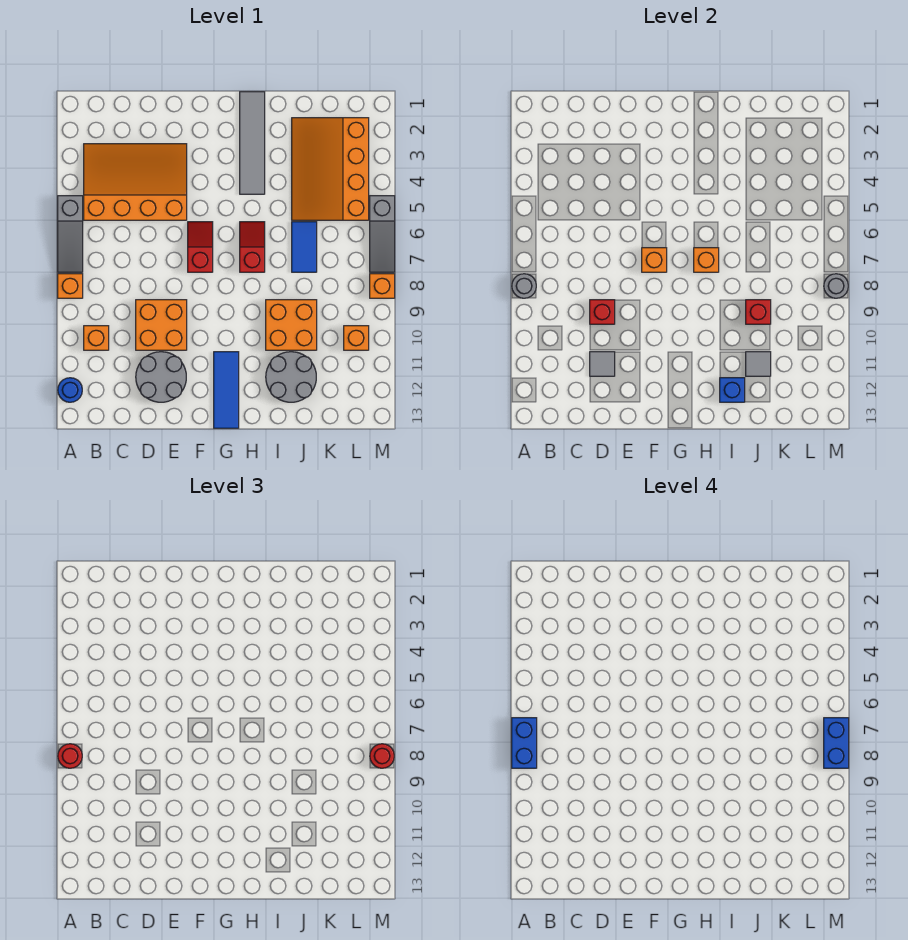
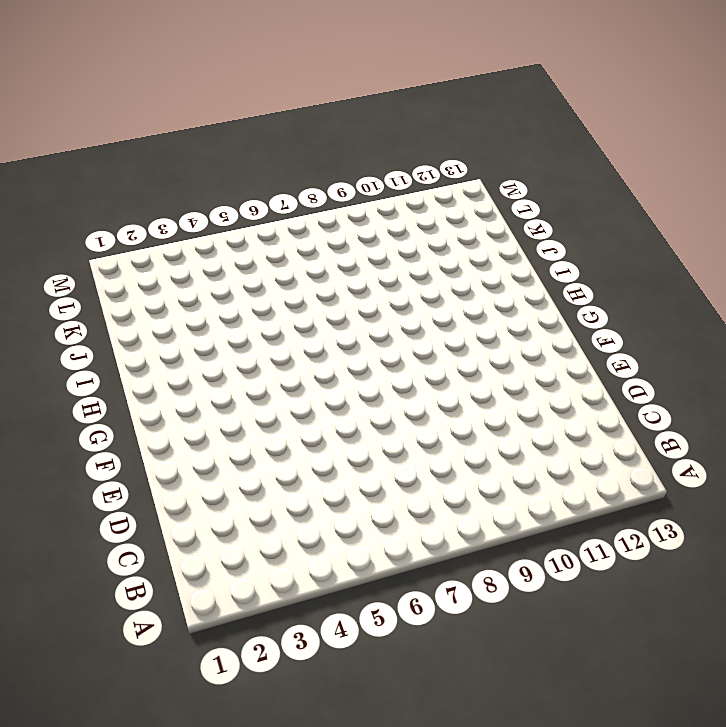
none -> grey slope A5:A7 level 1 top 5
none -> orange brick A8 level 1
none -> blue round brick A12 level 1
none -> orange slope B3:E5 level 1 top 5

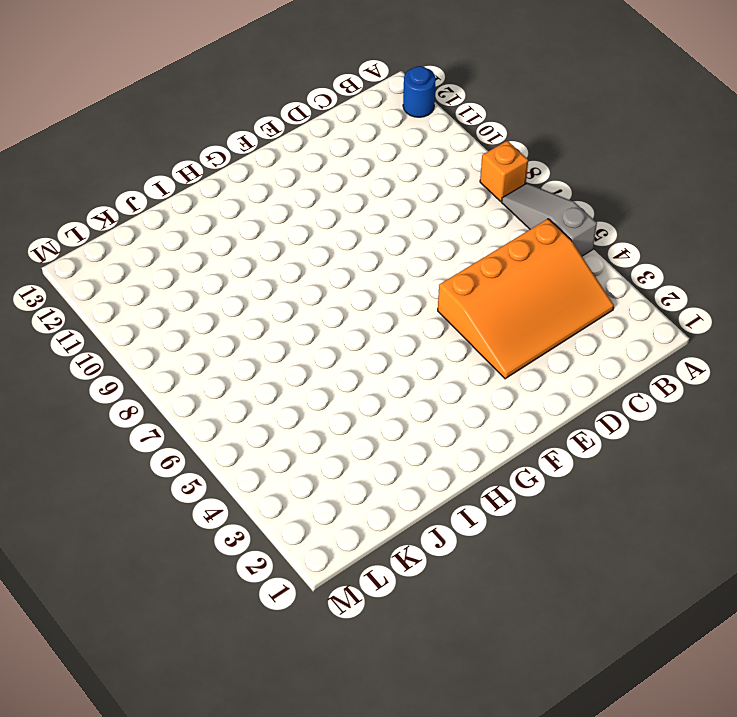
none -> orange brick B10 level 1
none -> orange brick D9:E10 level 1
none -> grey round brick D11:E12 level 1
none -> red slope F6:F7 level 1 top 7

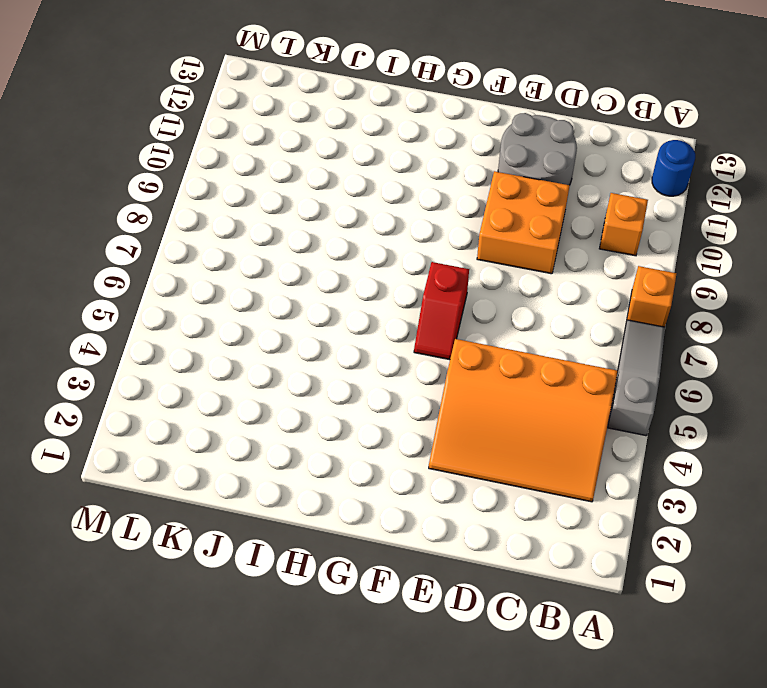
none -> blue tile G11:G13 level 1
none -> grey tile H1:H4 level 1
none -> red slope H6:H7 level 1 top 7
none -> orange brick I9:J10 level 1

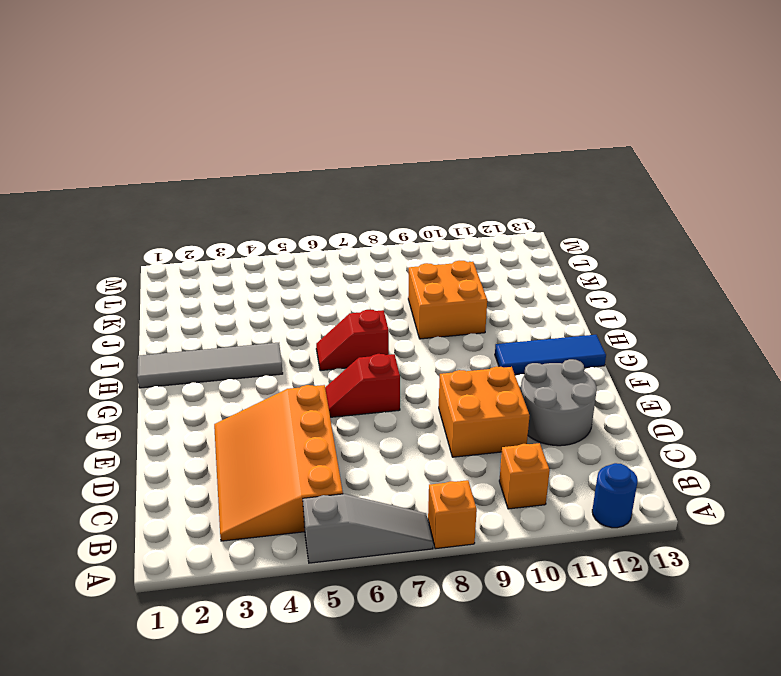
none -> grey round brick I11:J12 level 1
none -> orange slope J2:L5 level 1 top L
none -> blue tile J6:J7 level 1
none -> orange brick L10 level 1

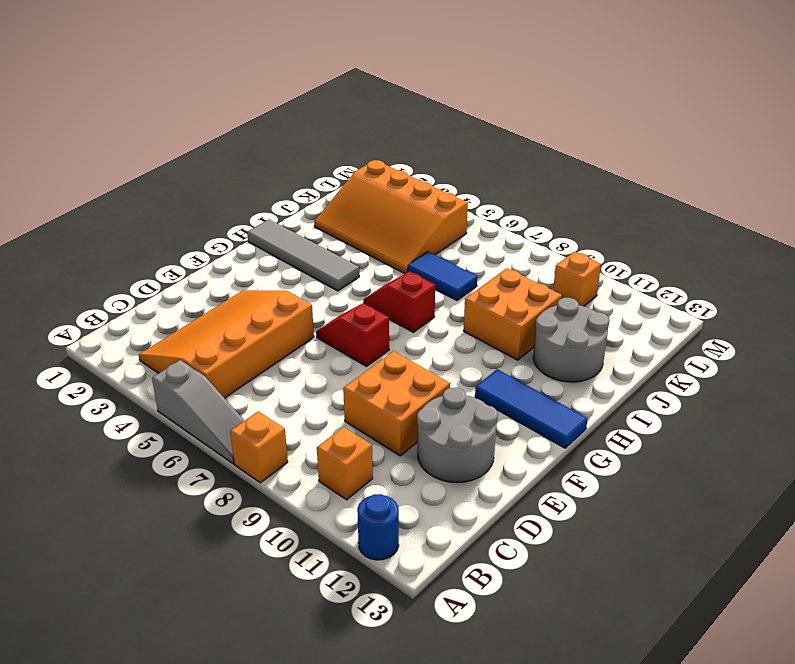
none -> grey slope M5:M7 level 1 top 5
none -> orange brick M8 level 1
none -> grey round brick A8 level 2
none -> red brick D9 level 2

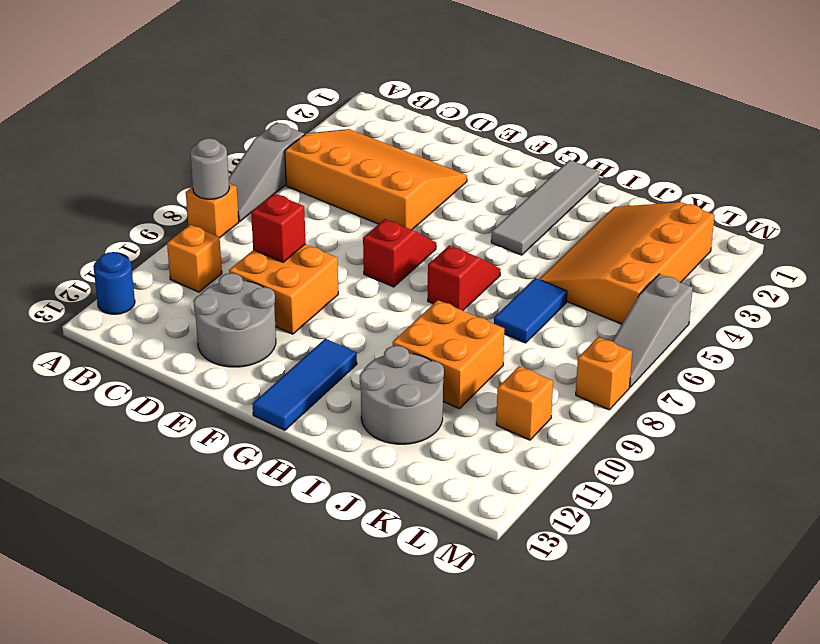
none -> grey tile D11 level 2
none -> orange brick F7 level 2
none -> orange brick H7 level 2
none -> blue brick I12 level 2

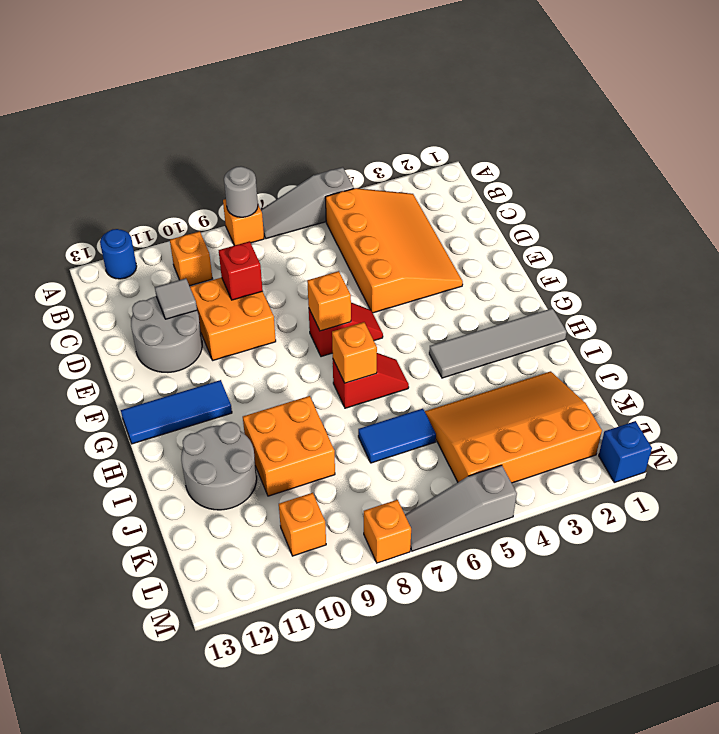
blue brick M1 level 1 -> blue brick I12 level 2
none -> red brick J9 level 2
none -> grey tile J11 level 2
none -> grey round brick M8 level 2
none -> red round brick A8 level 3

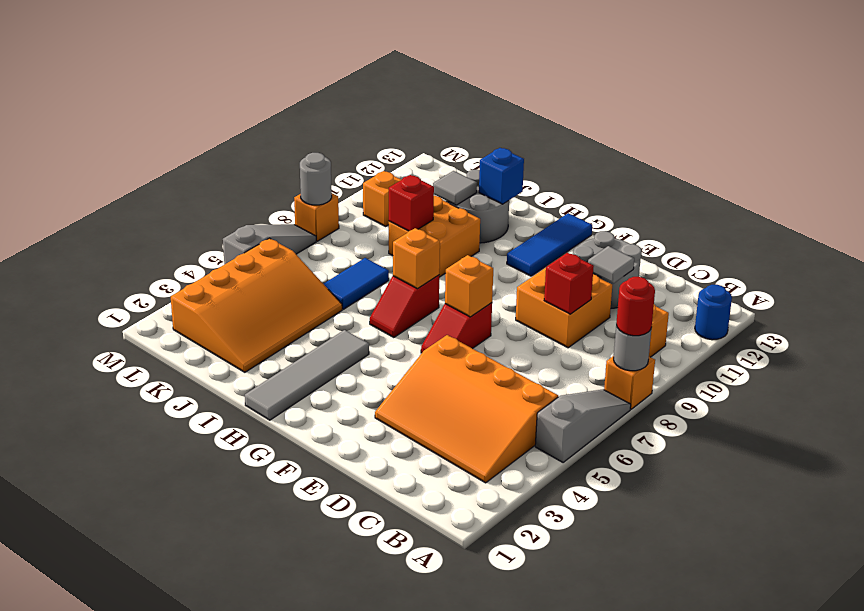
none -> red round brick M8 level 3
none -> blue brick A7:A8 level 4
none -> blue brick M7:M8 level 4

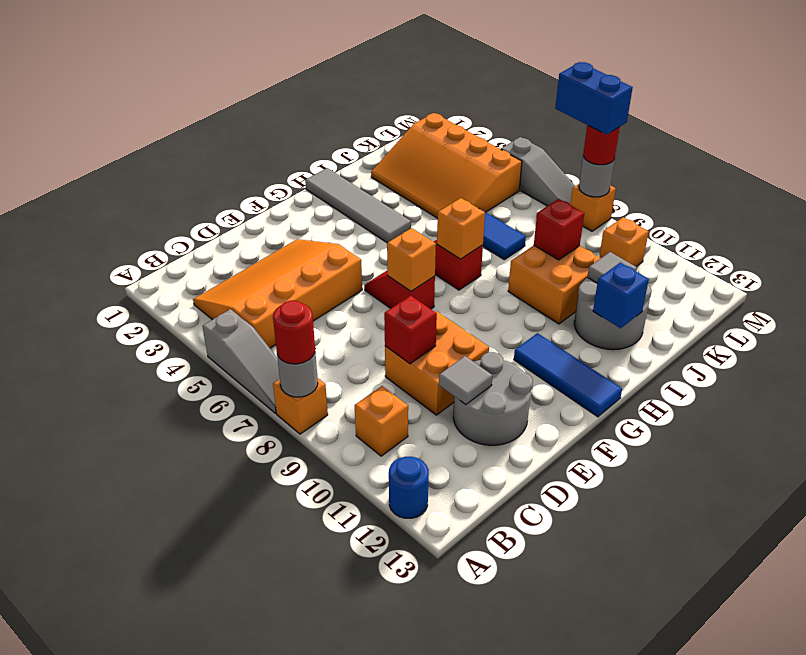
none -> blue brick A7:A8 level 4

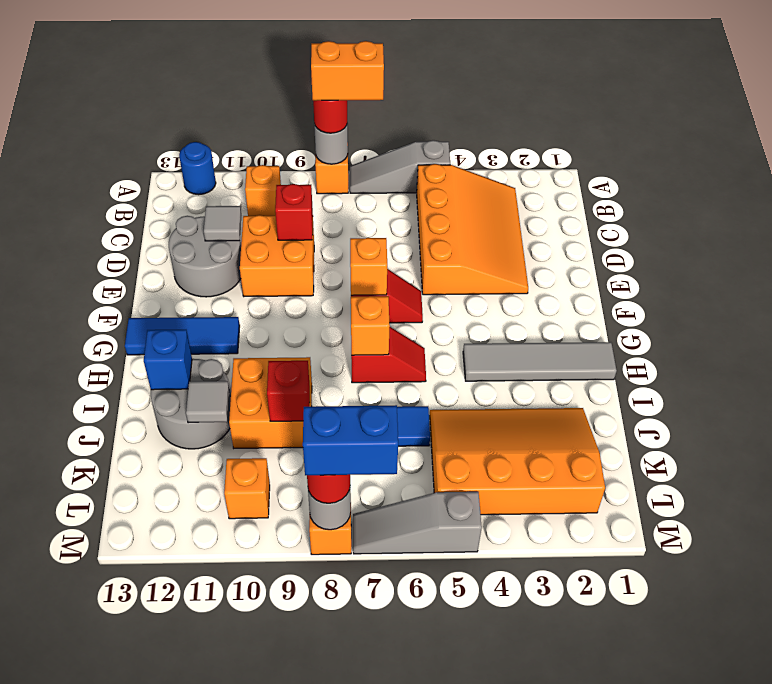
orange brick A7:A8 level 4 -> blue brick A7:A8 level 4

